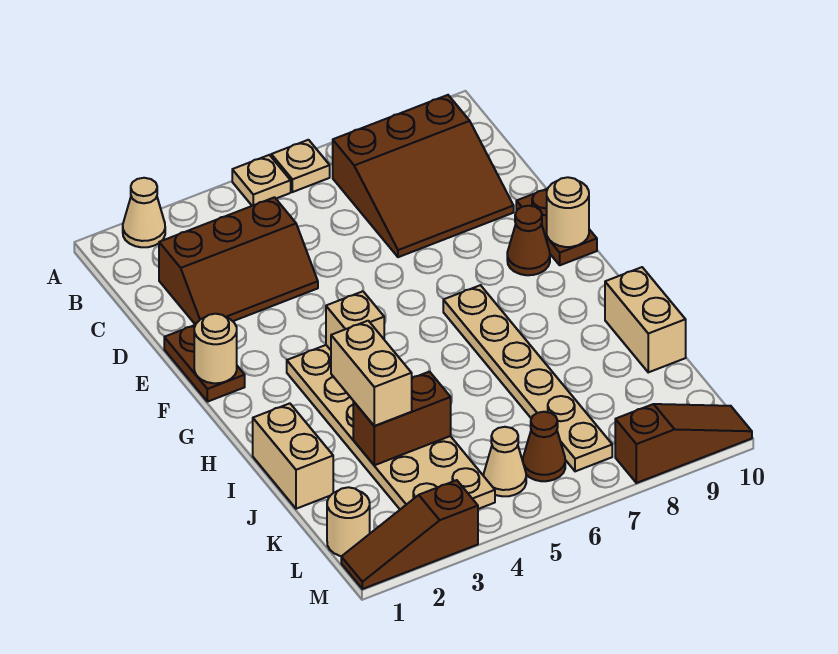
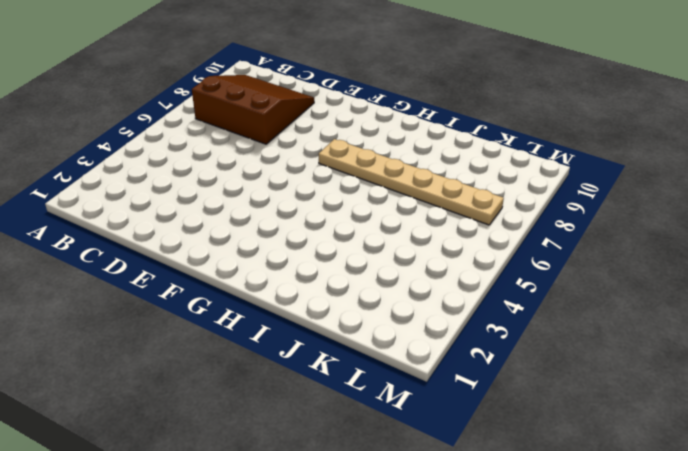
brown slope B7:D9 level 1 top 7 -> brown slope B7:D9 level 1 top B
none -> tan cone A2 level 1
none -> tan plate A5 level 1
none -> tan plate A6 level 1

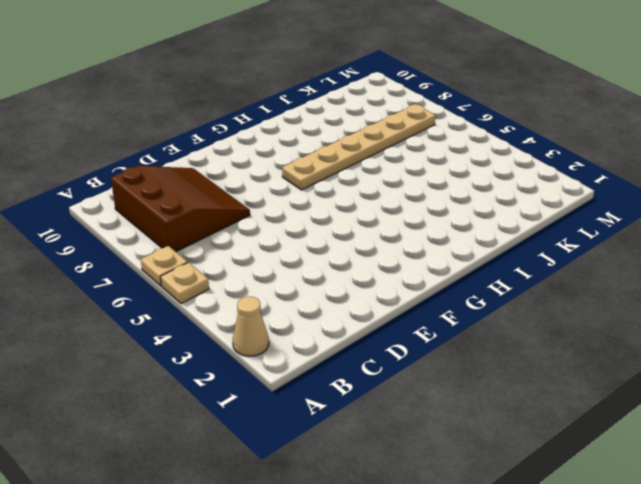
none -> brown slope C2:D4 level 1 top C
none -> brown plate E1:F1 level 1
none -> brown plate E10:F10 level 1

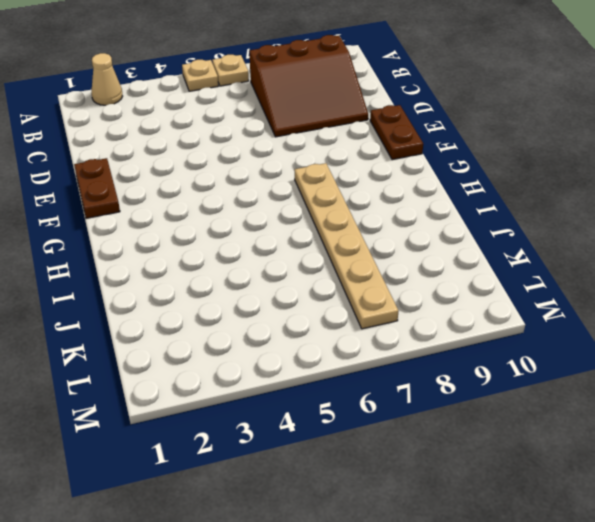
none -> brown slope C2:D4 level 1 top C
none -> brown cone F9 level 1
none -> tan plate G3:L4 level 1

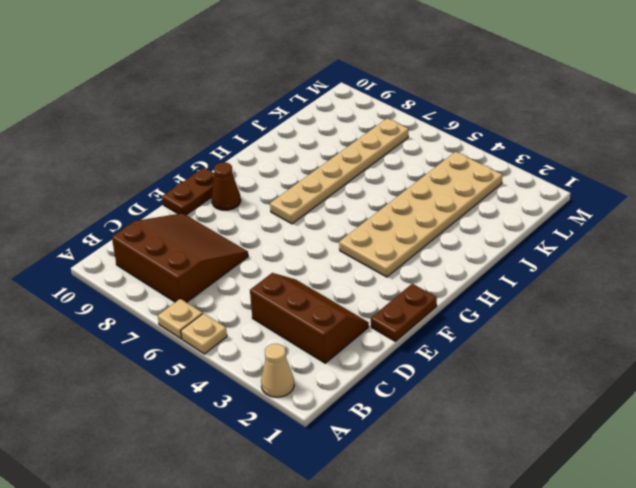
none -> tan brick I1:J1 level 1
none -> tan brick I10:J10 level 1
none -> tan round brick L1 level 1

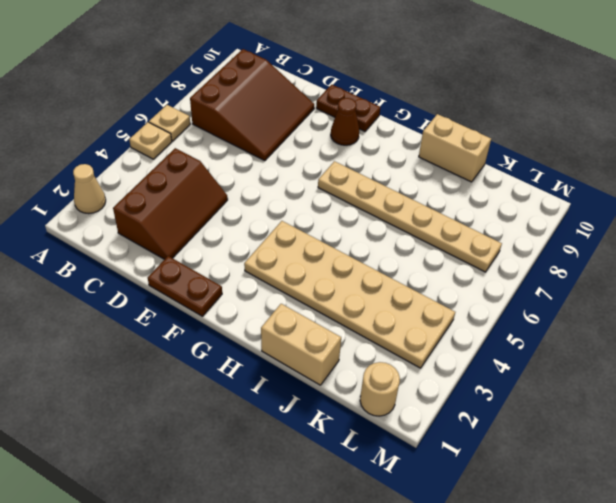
none -> tan cone L5 level 1
none -> brown cone L6 level 1
none -> brown slope M1:M3 level 1 top 3

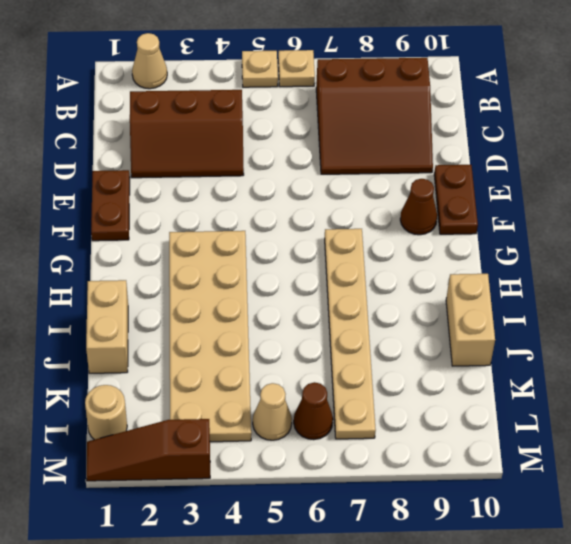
none -> brown slope M8:M10 level 1 top 8
none -> tan round brick F1 level 2
none -> tan round brick F10 level 2

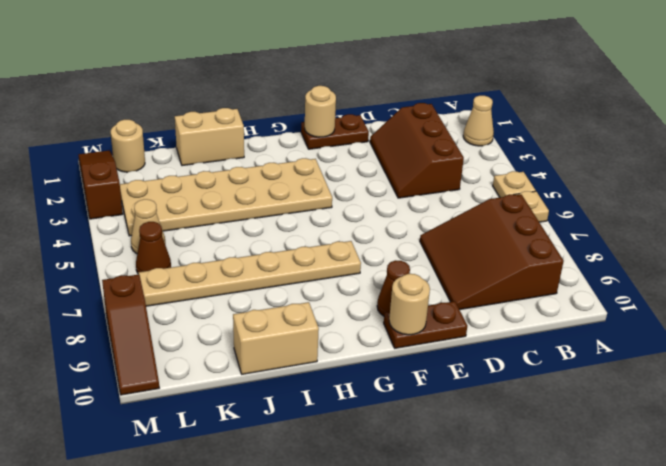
none -> tan brick G4 level 2
none -> brown brick J3:J4 level 2
none -> tan brick I3:J3 level 3

